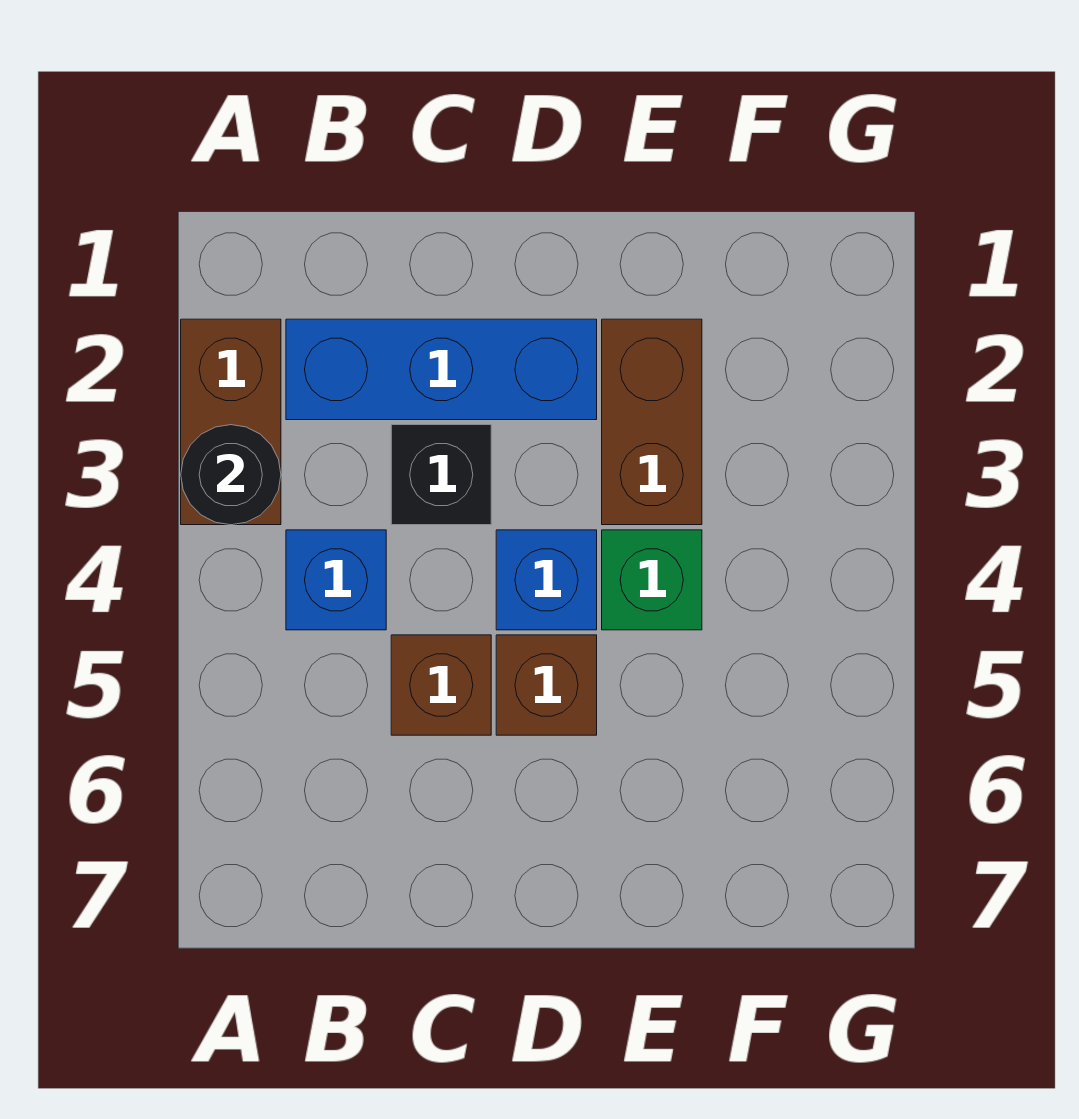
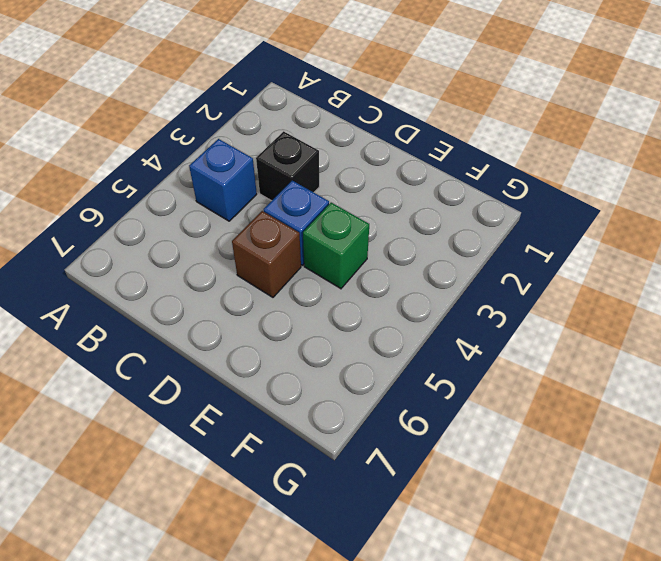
none -> brown brick A2:A3 level 1
none -> blue brick B2:D2 level 1

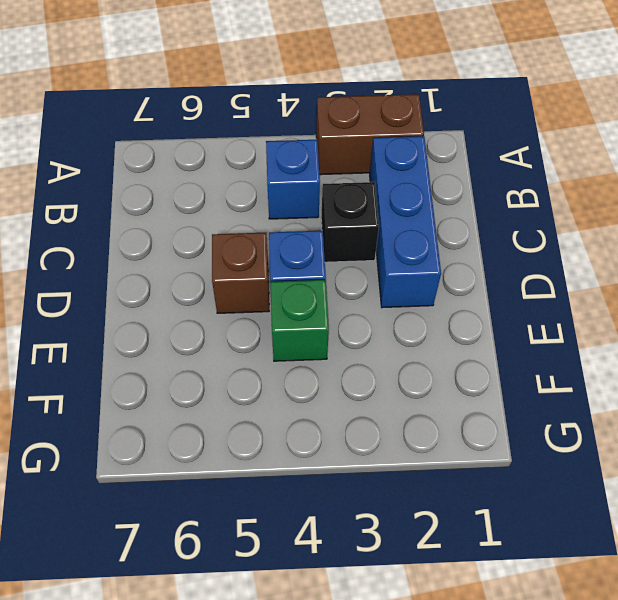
none -> brown brick C5 level 1
none -> brown brick E2:E3 level 1

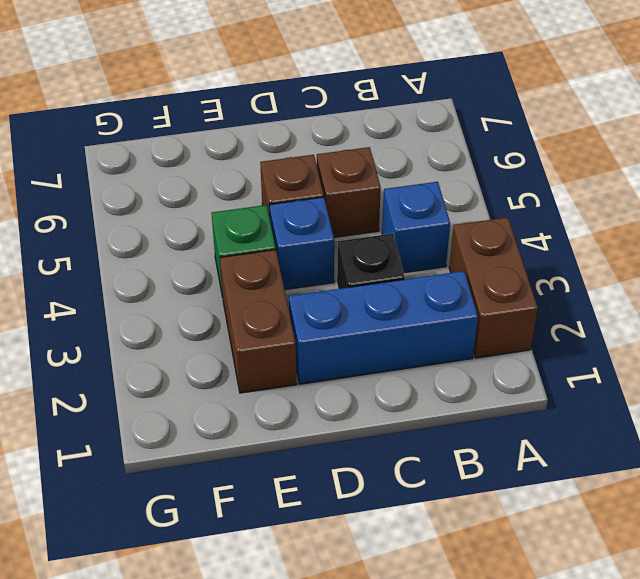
none -> black round brick A3 level 2

